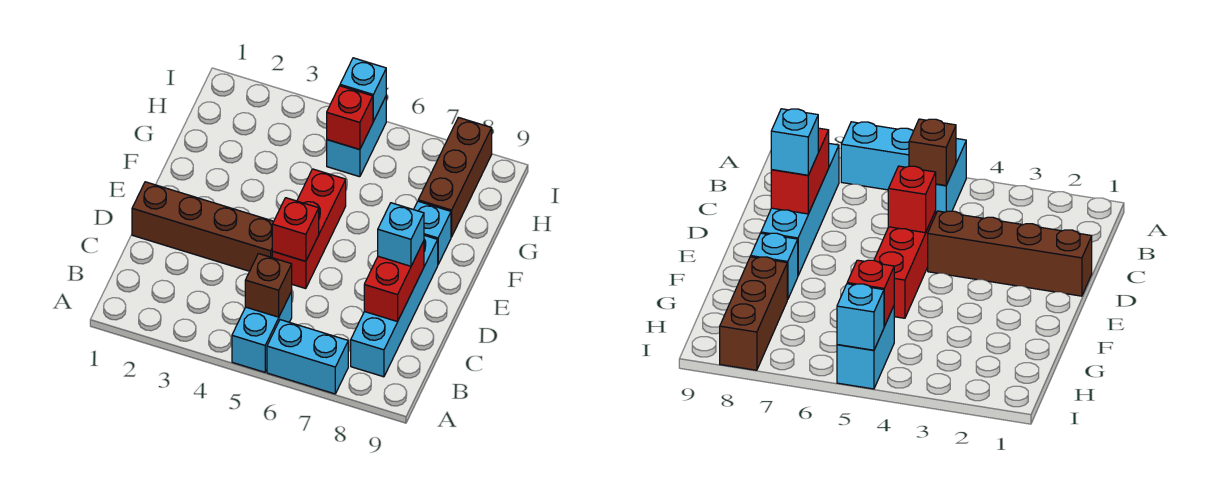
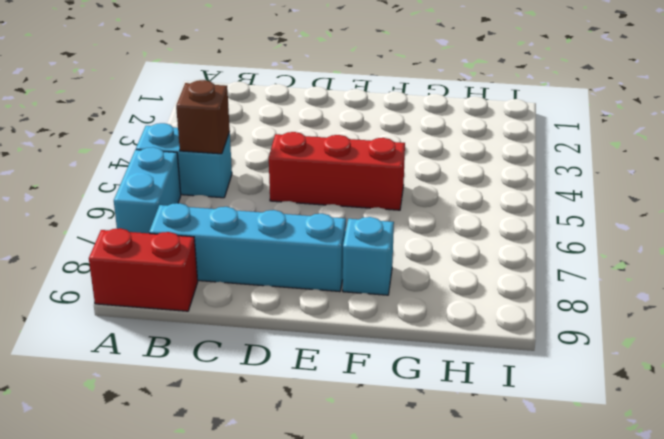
red brick A9:B9 level 1 -> red brick C8:D8 level 2
none -> brown brick D1:D4 level 1
none -> brown brick G8:I8 level 1
none -> cyan brick H5:I5 level 1

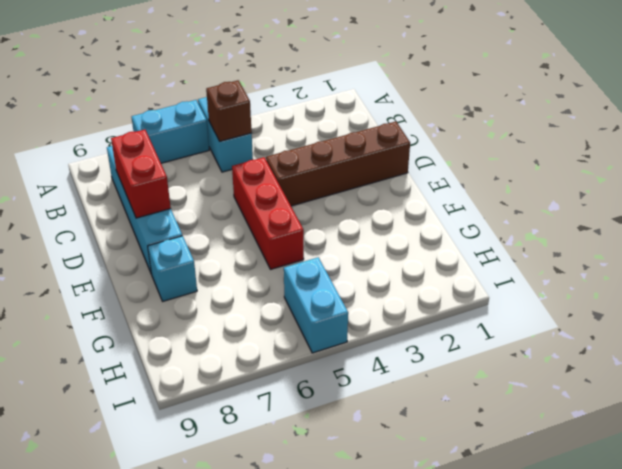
none -> brown brick G8:I8 level 1
none -> red brick D5 level 2
none -> red brick H5 level 2

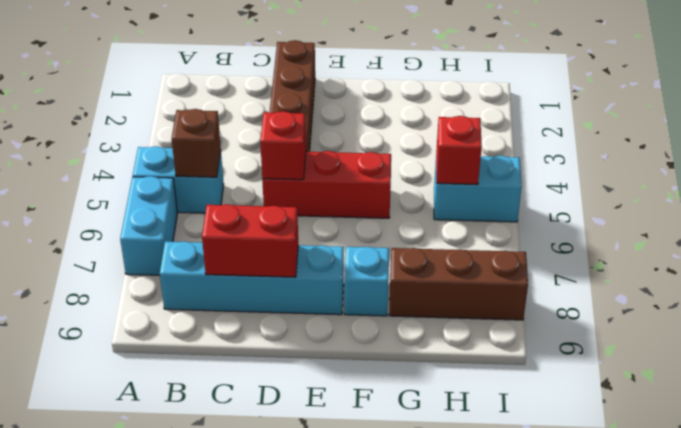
none -> cyan brick I5 level 2
none -> cyan brick D8 level 3

